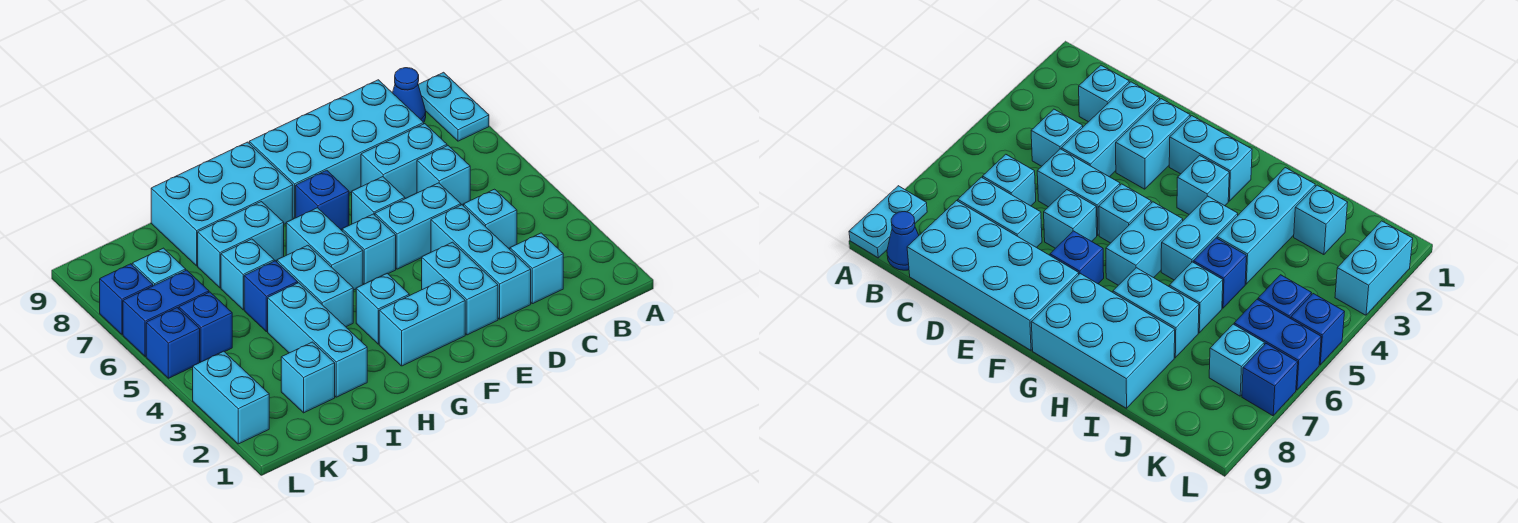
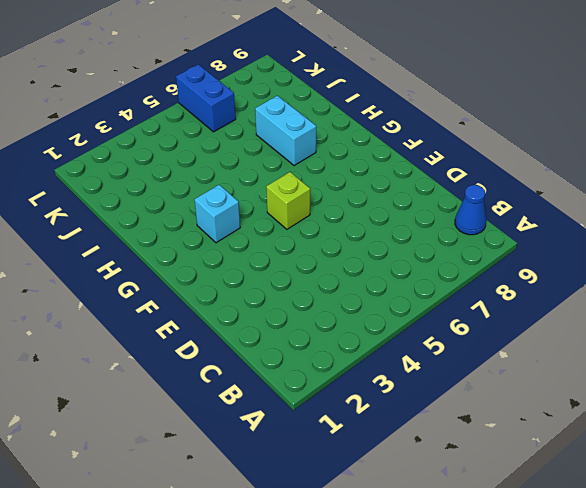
lime brick F5 level 1 -> cyan brick F5 level 1
none -> cyan plate A8:A9 level 1
none -> cyan brick C2 level 1
none -> cyan brick C4 level 1

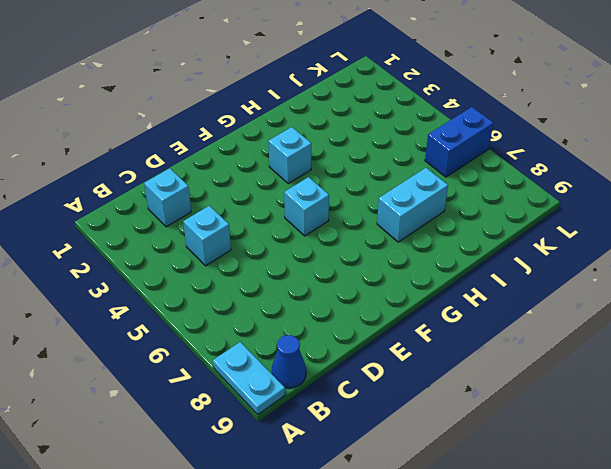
none -> cyan brick C6 level 1
none -> cyan brick C7:D7 level 1
none -> cyan brick C8:F9 level 1

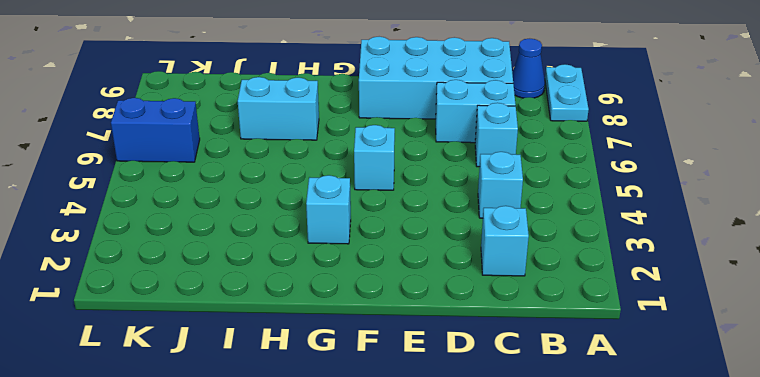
none -> cyan brick D2:D4 level 1
none -> cyan brick D5:E5 level 1
none -> cyan brick E2:E3 level 1

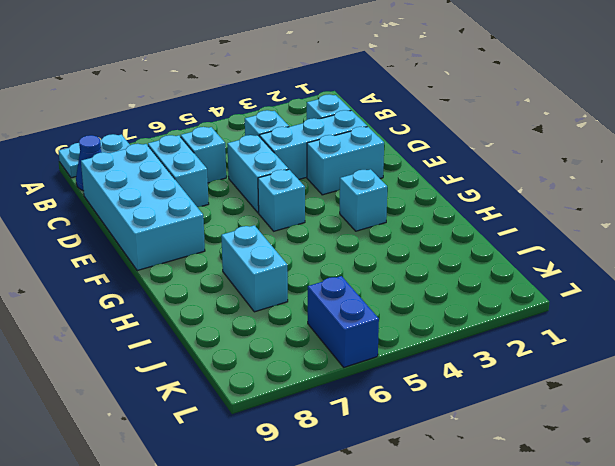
none -> cyan brick E6 level 1
none -> cyan brick F2:G2 level 1
none -> blue brick F7 level 1

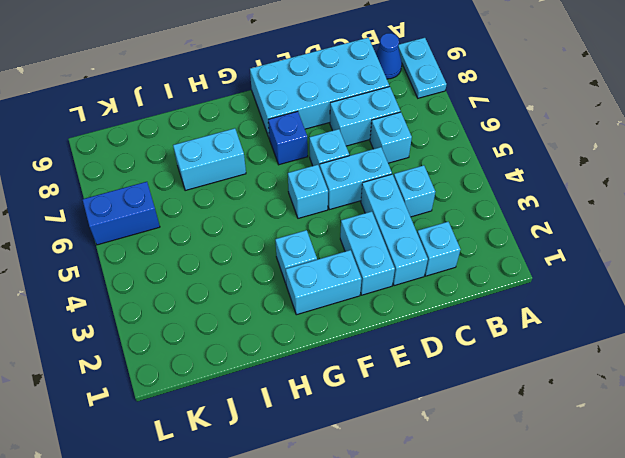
none -> cyan brick G5:G6 level 1
none -> cyan brick G8:I9 level 1
none -> cyan brick H4:H5 level 1

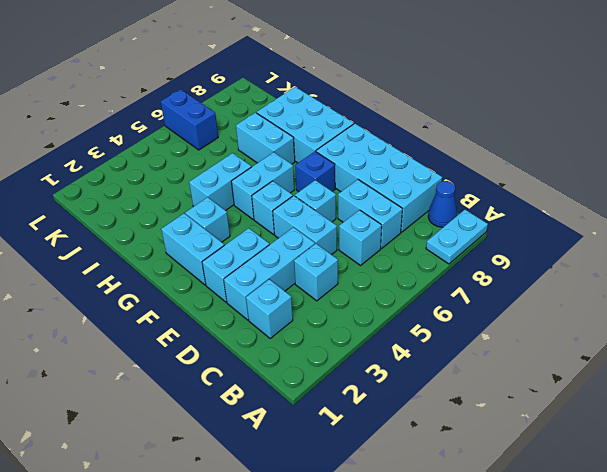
none -> cyan brick I2:I4 level 1
none -> blue brick I5 level 1
none -> cyan brick I6 level 1

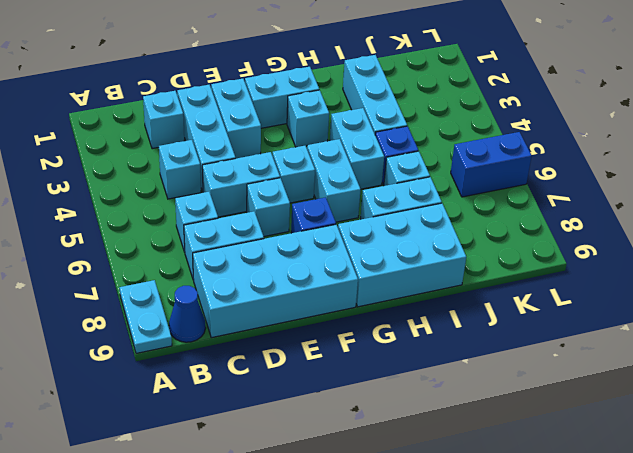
none -> cyan brick J2 level 1
none -> blue brick K5 level 1
none -> cyan brick K7 level 1

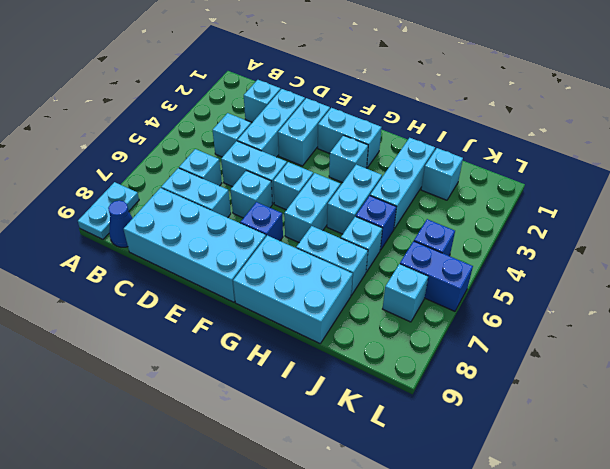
none -> cyan brick L2:L3 level 1
none -> blue brick L5 level 1
none -> blue brick L7 level 1

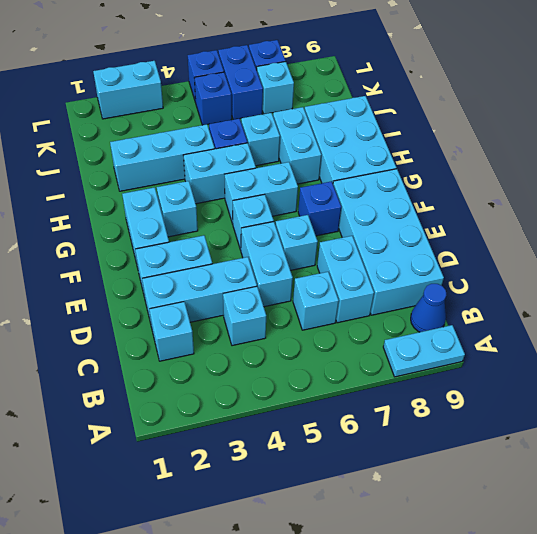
none -> cyan brick J2 level 1

